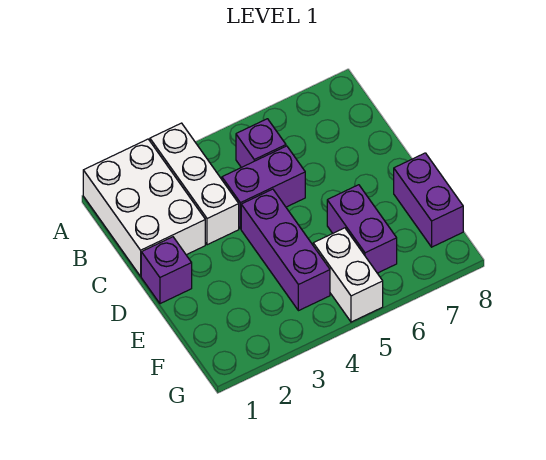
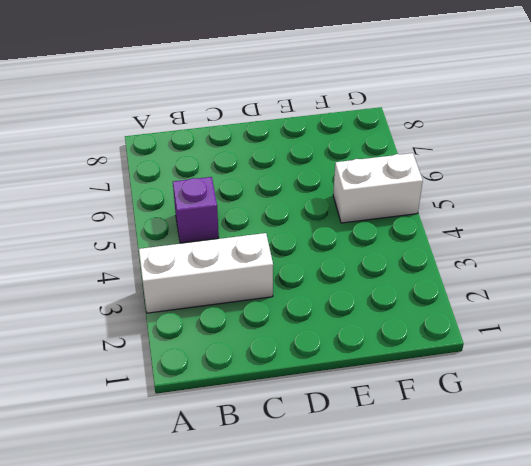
none -> white brick A1:C2 level 1
none -> purple brick C4:C5 level 1

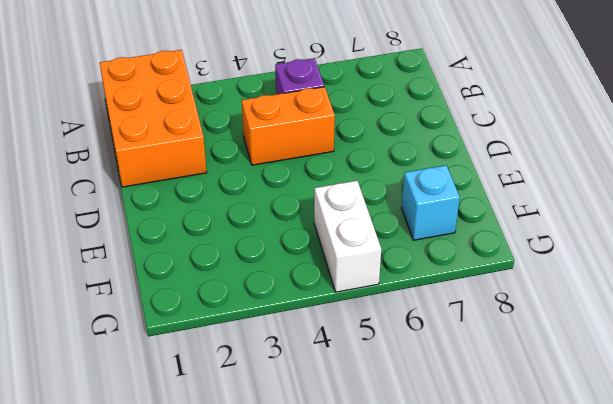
orange brick A1:C2 level 1 -> white brick A1:C2 level 1
orange brick C4:C5 level 1 -> purple brick C4:C5 level 1
cyan brick F7 level 1 -> none
none -> white brick A3:C3 level 1
none -> purple brick D1 level 1

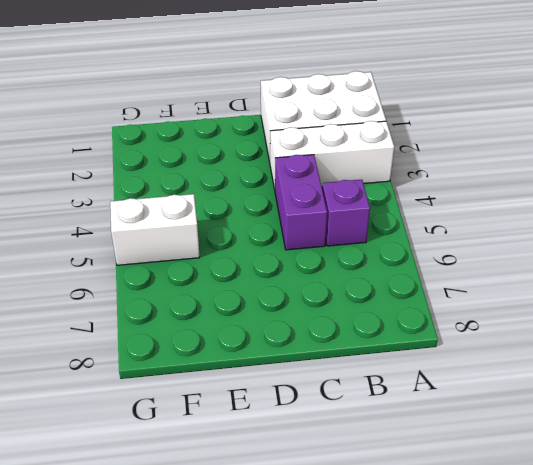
none -> purple brick D1 level 1
none -> purple brick D4:F4 level 1

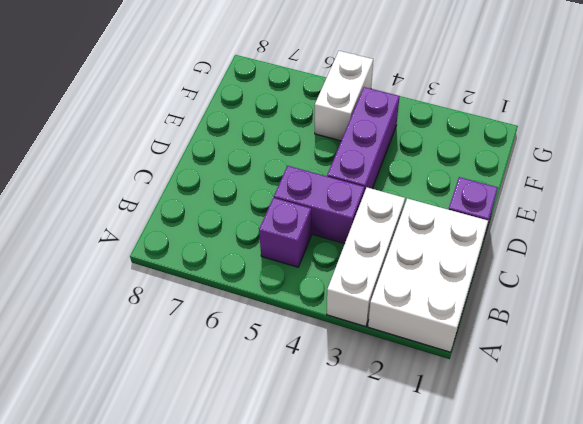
none -> purple brick E6:F6 level 1
none -> purple brick E8:F8 level 1

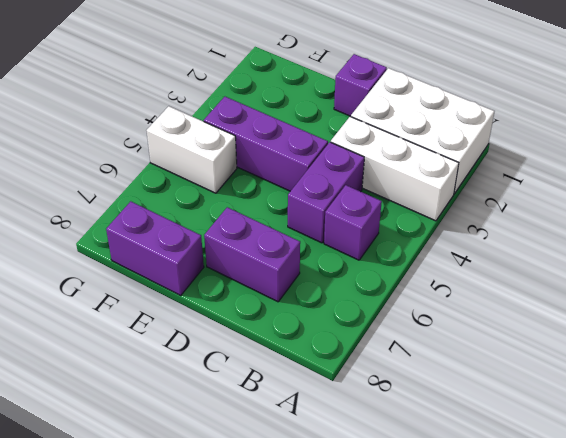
purple brick C7:D7 level 1 -> purple brick E6:F6 level 1

